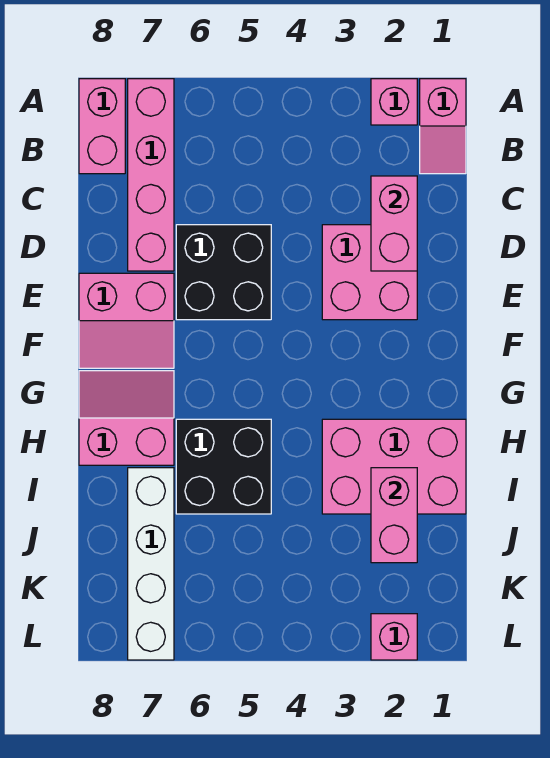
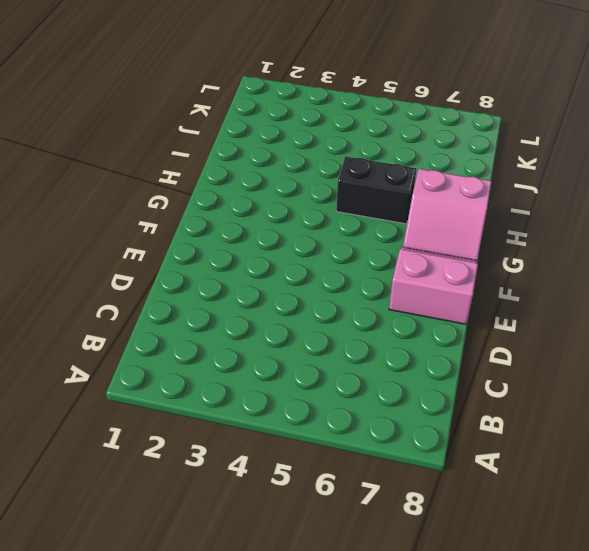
black brick H5:H6 level 1 -> black brick H5:I6 level 1
none -> pink slope A1:B1 level 1 top A
none -> pink brick A2 level 1
none -> pink brick A7:D7 level 1

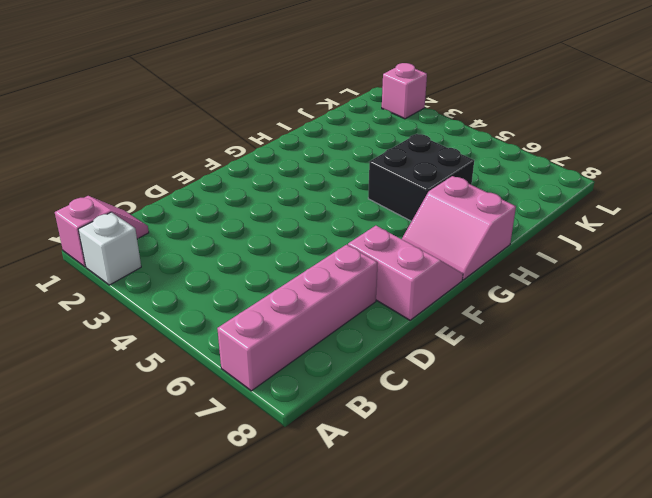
white brick A2 level 1 -> pink brick A2 level 1
none -> pink brick A8:B8 level 1
none -> pink brick D2:E3 level 1
none -> black brick D5:E6 level 1

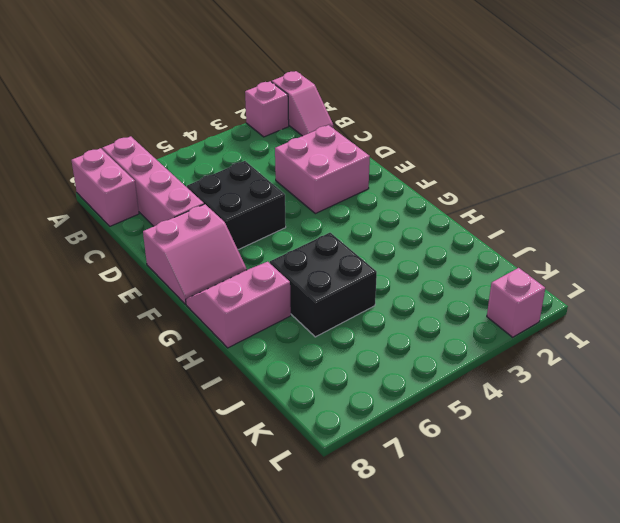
none -> pink brick H1:I3 level 1
none -> white brick I7:L7 level 1
none -> pink brick C2:D2 level 2

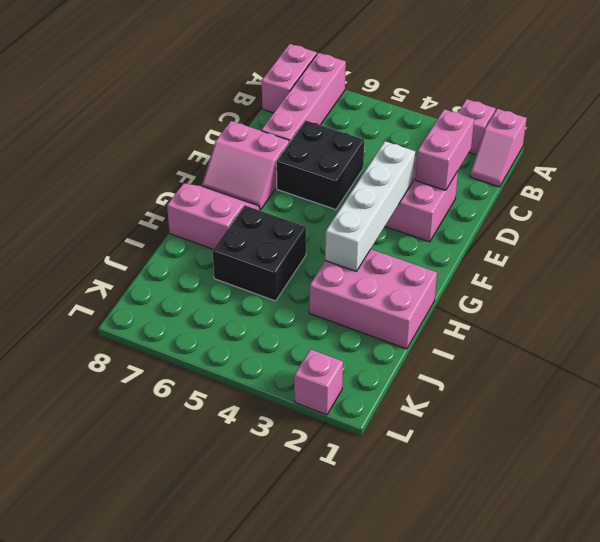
white brick E3:H3 level 2 -> white brick I7:L7 level 1
none -> pink brick I2:J2 level 2

